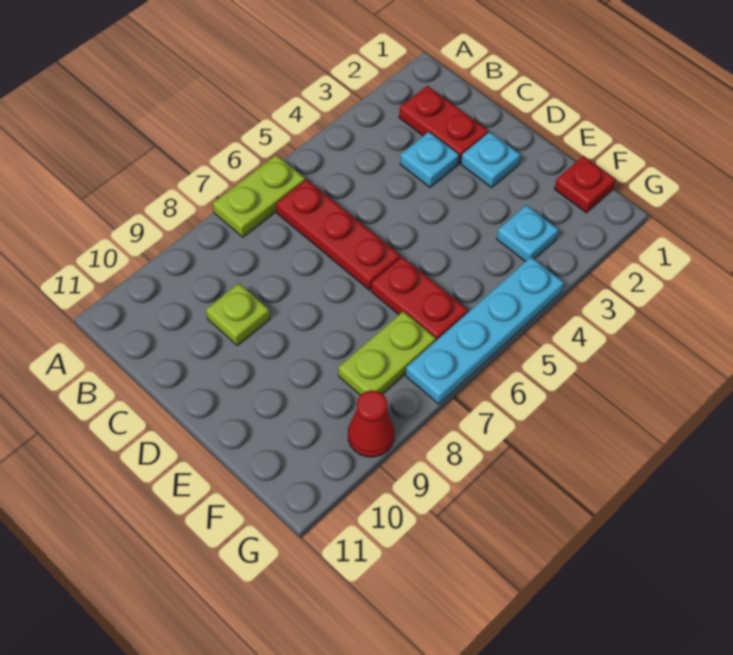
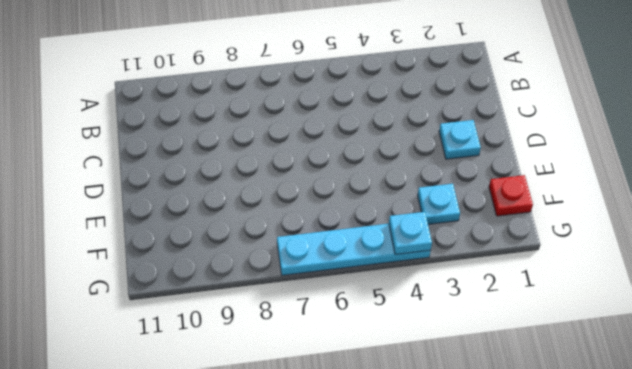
cyan plate G4 level 2 -> cyan plate C3 level 1
none -> lime plate A6:A7 level 1
none -> red plate B2:C2 level 1
none -> red plate B6:D6 level 1

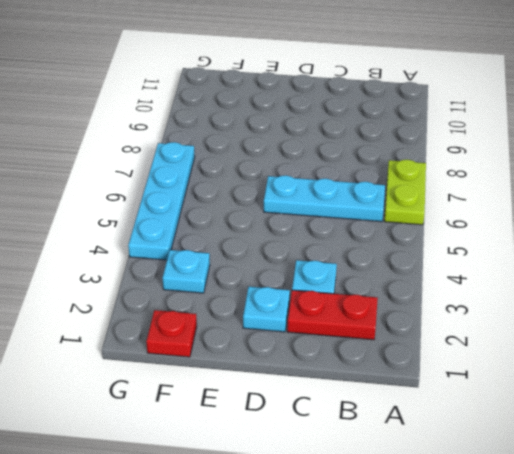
cyan plate B6:D6 level 1 -> red plate B6:D6 level 1
none -> lime plate C9 level 1
none -> red plate E6:F6 level 1
none -> lime plate F7:F8 level 1

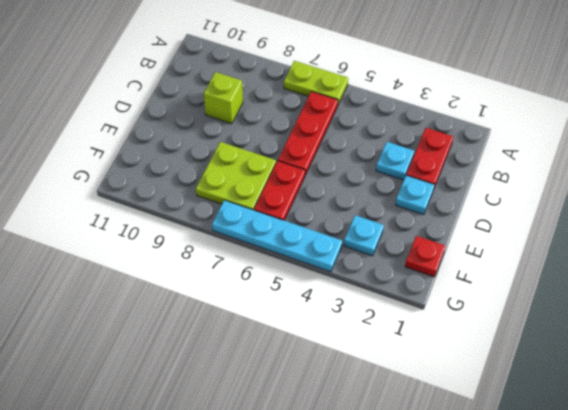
lime brick C9 level 1 -> lime plate C9 level 1
lime plate E7:F8 level 1 -> lime plate F7:F8 level 1
none -> red cone G9 level 1

